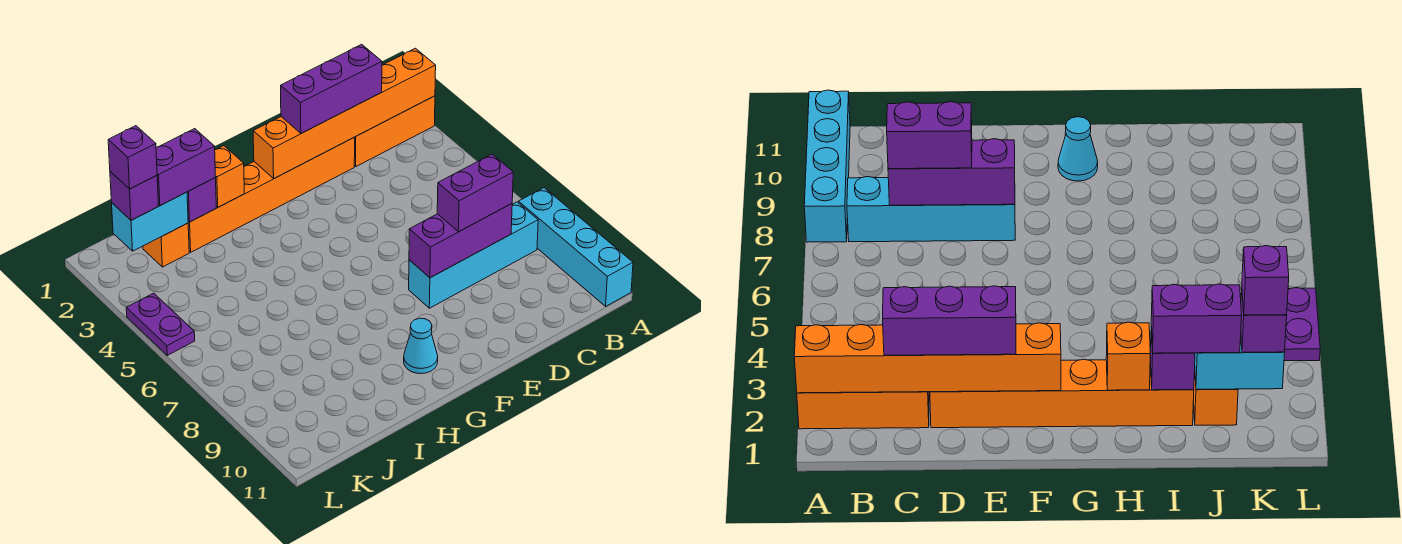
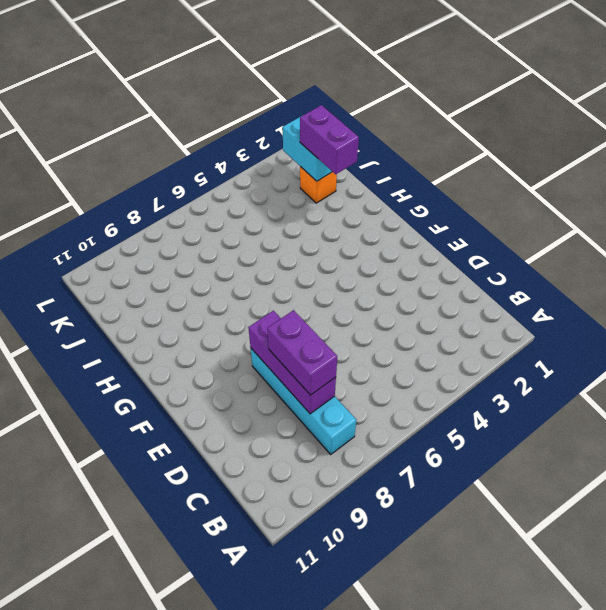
none -> orange brick A2:C2 level 1
none -> cyan brick A8:A11 level 1
none -> orange brick D2:I2 level 1

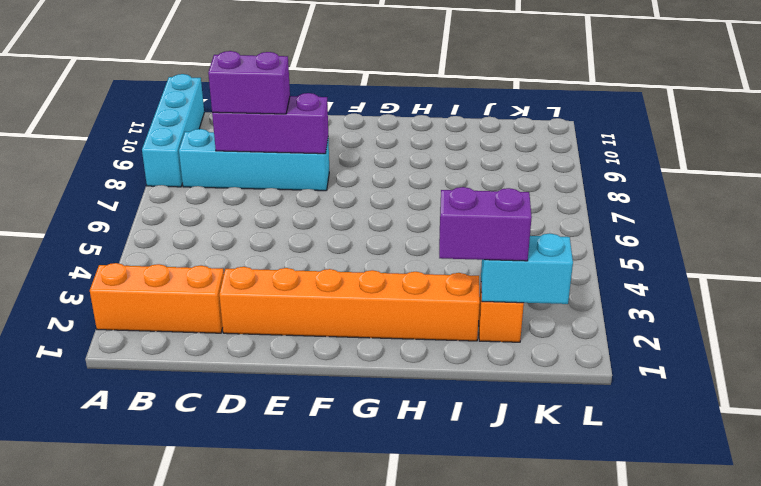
none -> cyan cone G10 level 1
none -> purple plate L4:L5 level 1
none -> orange brick A2:F2 level 2

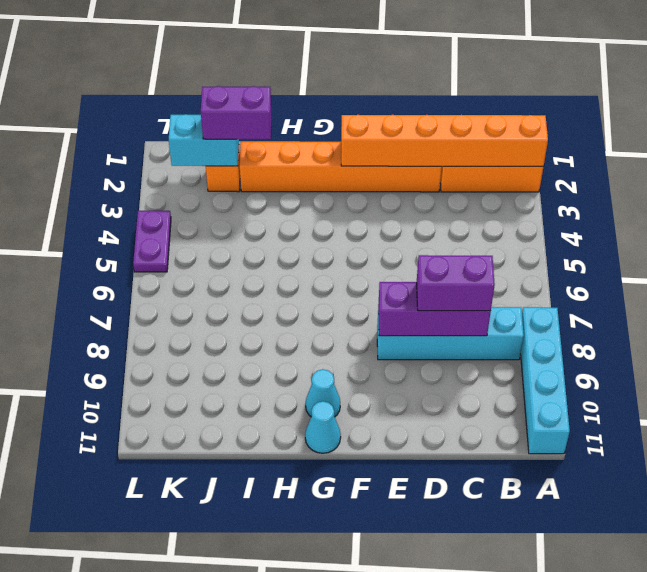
cyan cone G11 level 1 -> none
none -> orange brick H2 level 2
none -> purple brick I2 level 2
none -> purple brick C2:E2 level 3

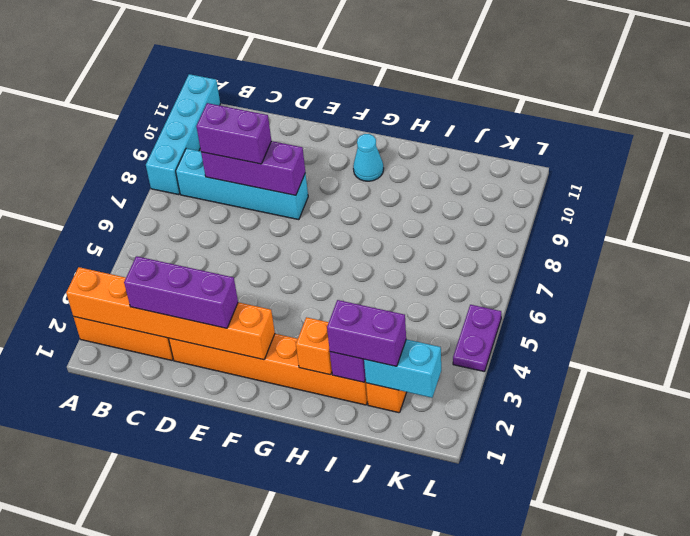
none -> purple brick K2 level 3
none -> purple brick K2 level 4

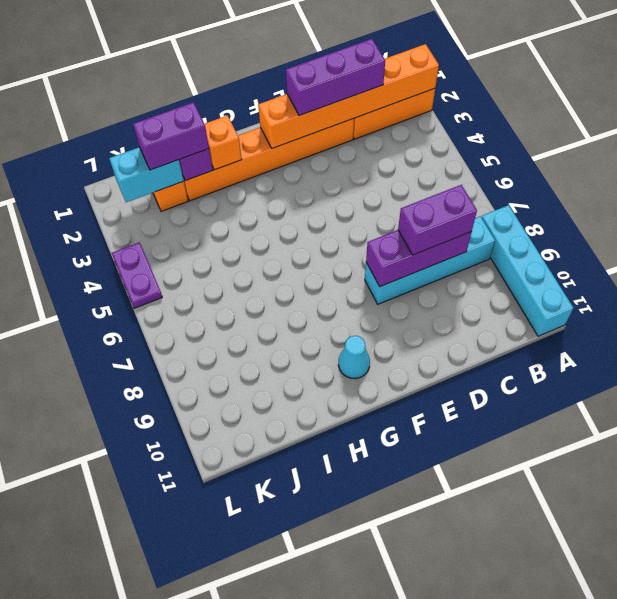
none -> purple brick K2 level 3
none -> purple brick K2 level 4

